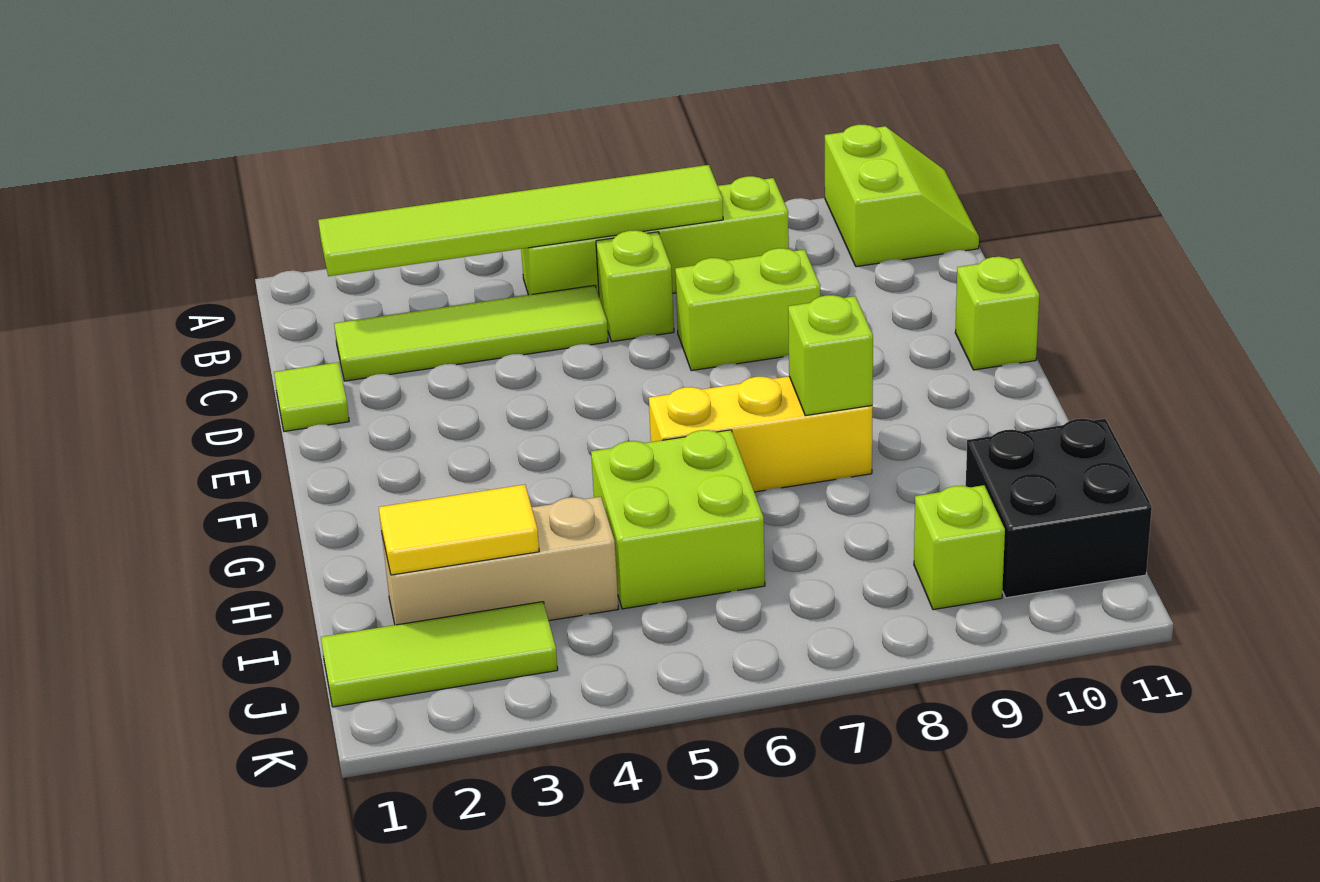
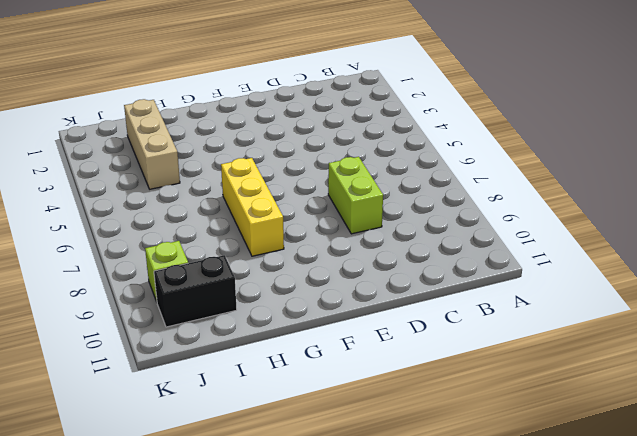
black brick I10:J10 level 1 -> black brick I10:J11 level 1
none -> lime slope A10:B11 level 1 top 10
none -> lime brick B5:B8 level 1
none -> lime tile C2:C5 level 1

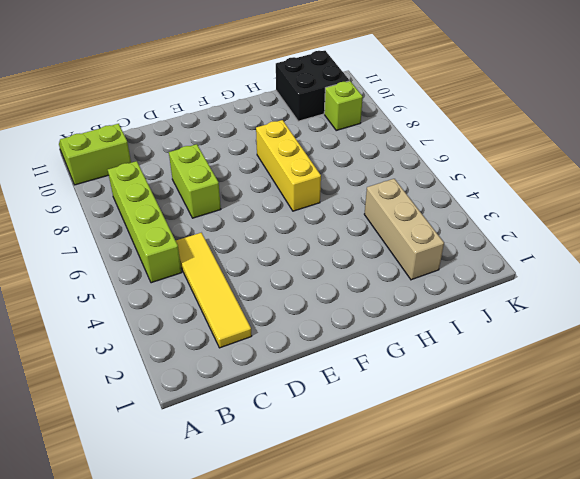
yellow tile C2:C5 level 1 -> lime tile C2:C5 level 1
none -> lime brick C6 level 1
none -> lime tile D1 level 1
none -> lime brick E11 level 1

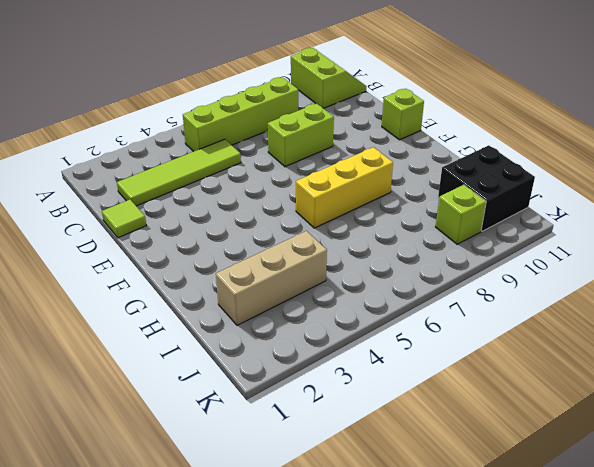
none -> lime brick C6 level 1
none -> lime brick H5:I6 level 1
none -> lime tile J1:J3 level 1

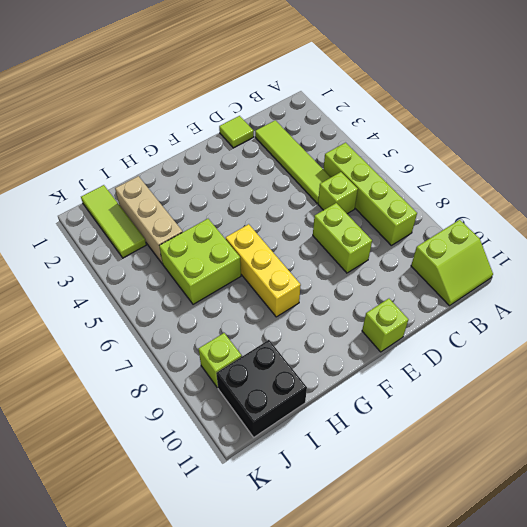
none -> lime tile B2:B7 level 2
none -> lime brick G8 level 2
none -> yellow tile I2:I3 level 2

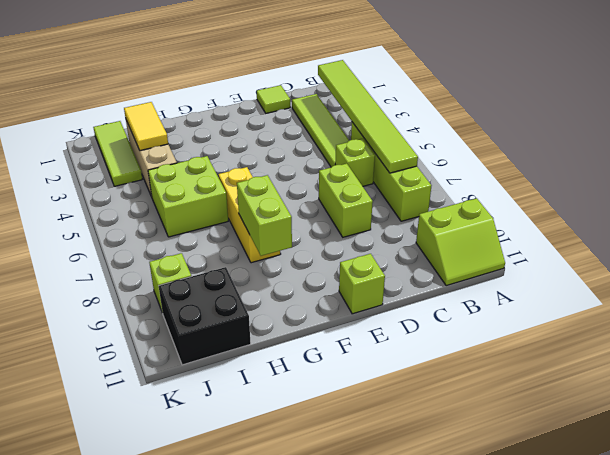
lime brick G8:G9 level 2 -> lime brick G8 level 2

